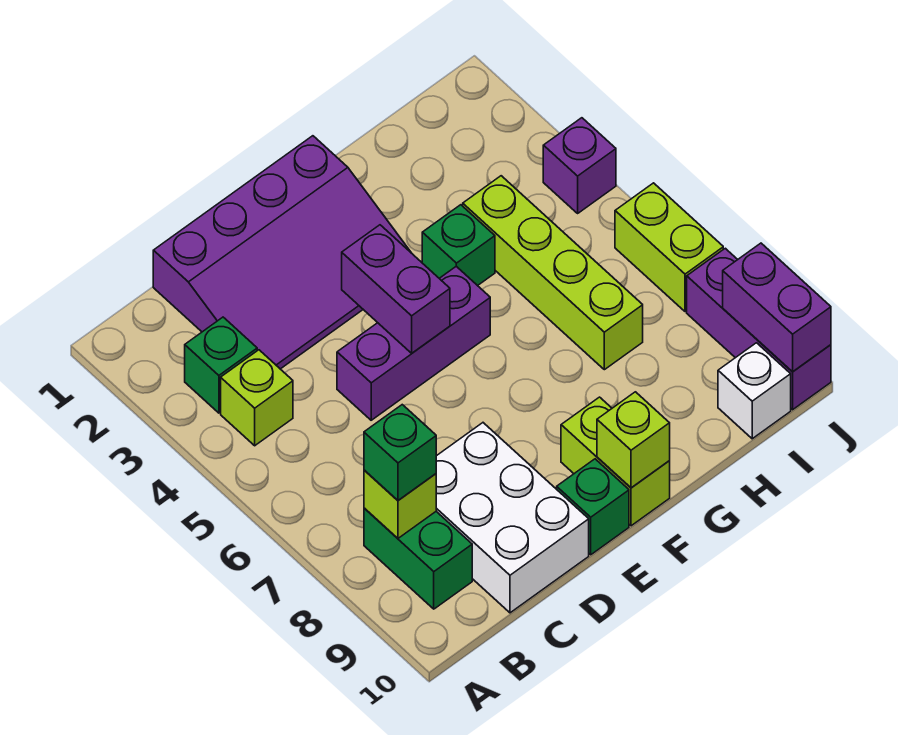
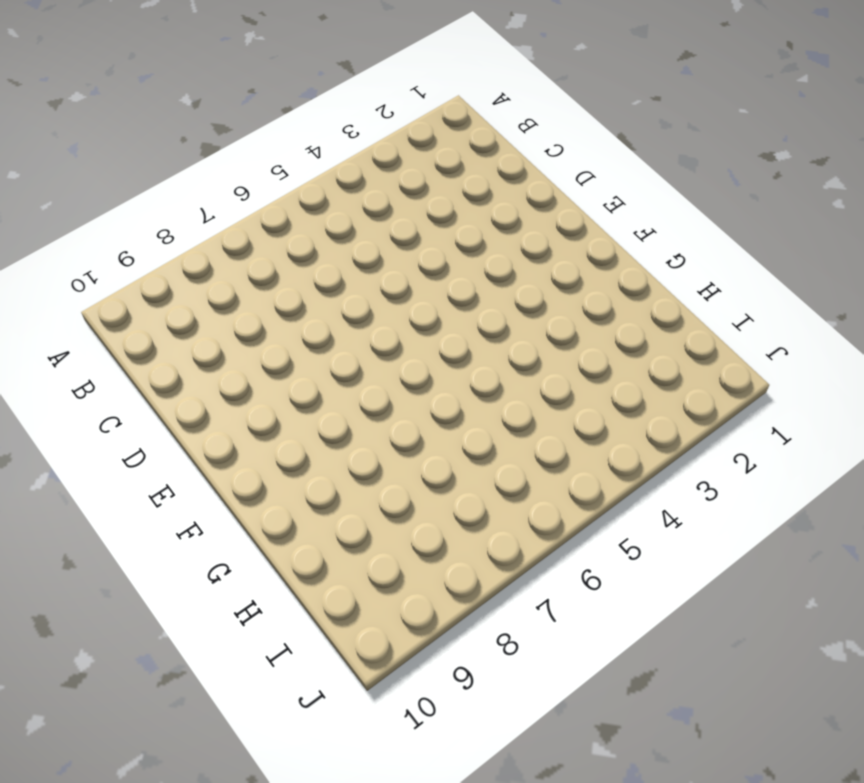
none -> green brick B3 level 1
none -> lime brick B4 level 1
none -> green brick B8:B9 level 1

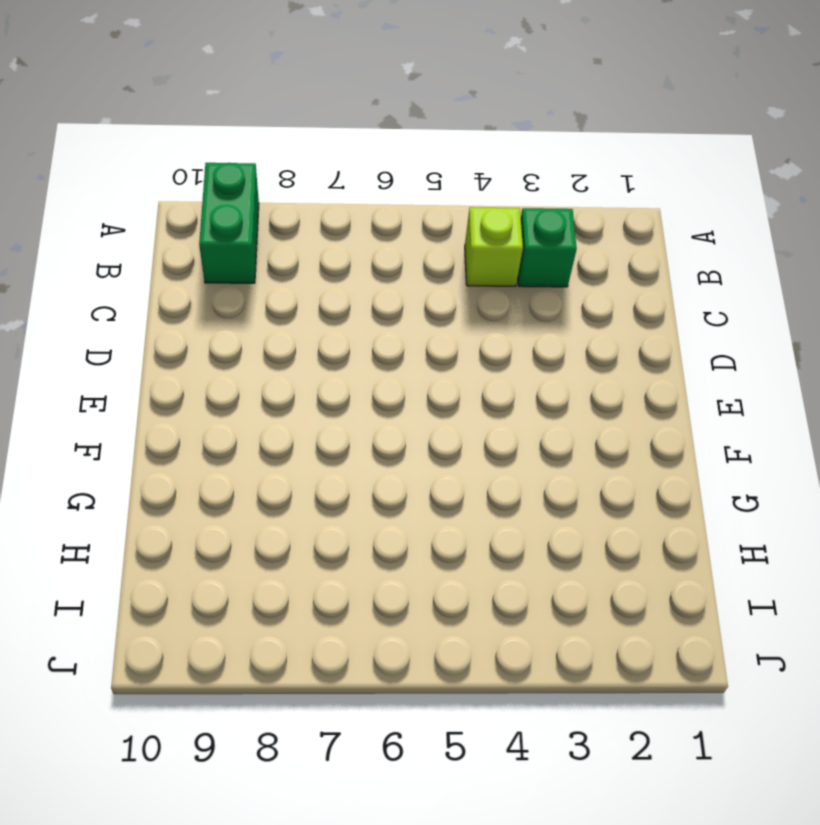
green brick A9:B9 level 1 -> green brick B8:B9 level 1
none -> purple slope C1:F3 level 1 top 1
none -> white brick C8:D10 level 1
none -> purple brick D5:F5 level 1

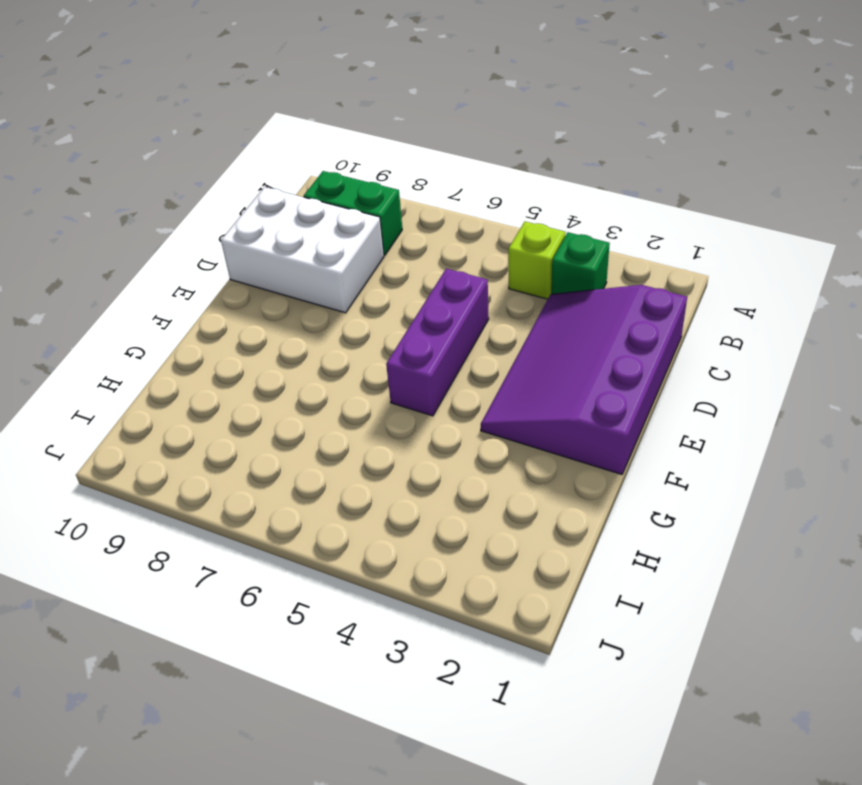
none -> green brick E10 level 1
none -> lime brick F9:F10 level 1
none -> green brick G4 level 1

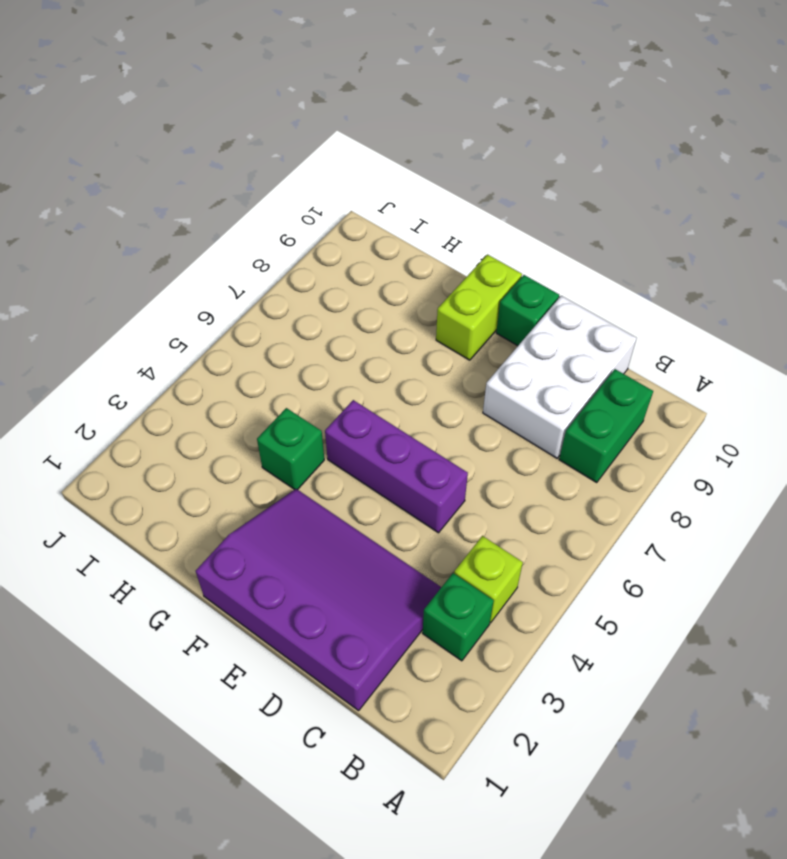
none -> lime brick H4:H7 level 1
none -> white brick I10 level 1
none -> purple brick J4 level 1

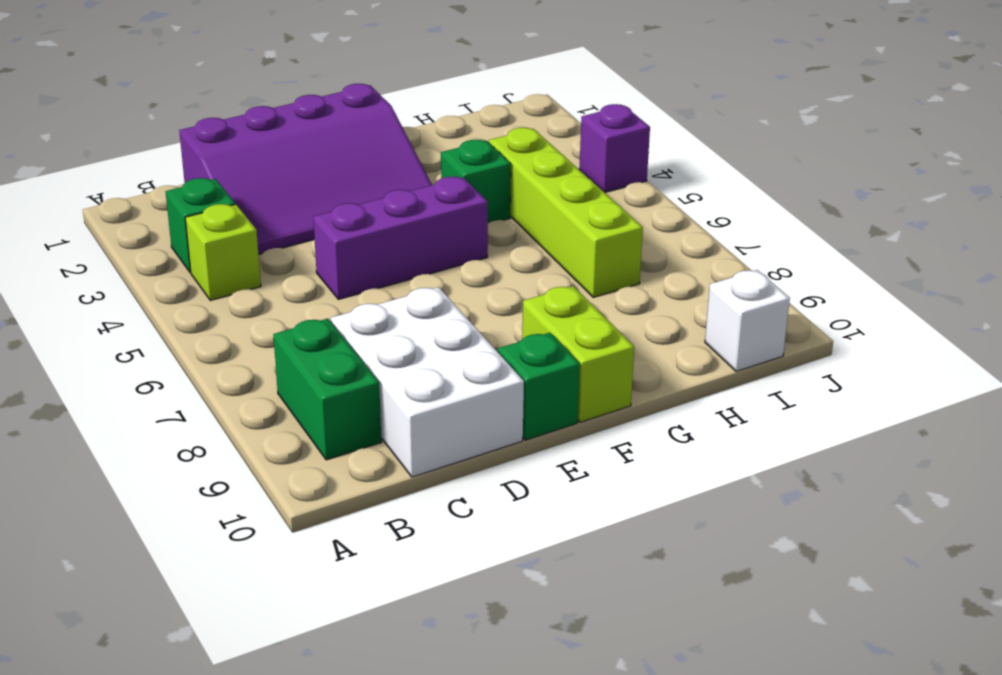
none -> lime brick J6:J7 level 1
none -> purple brick J8:J10 level 1
none -> lime brick B8 level 2

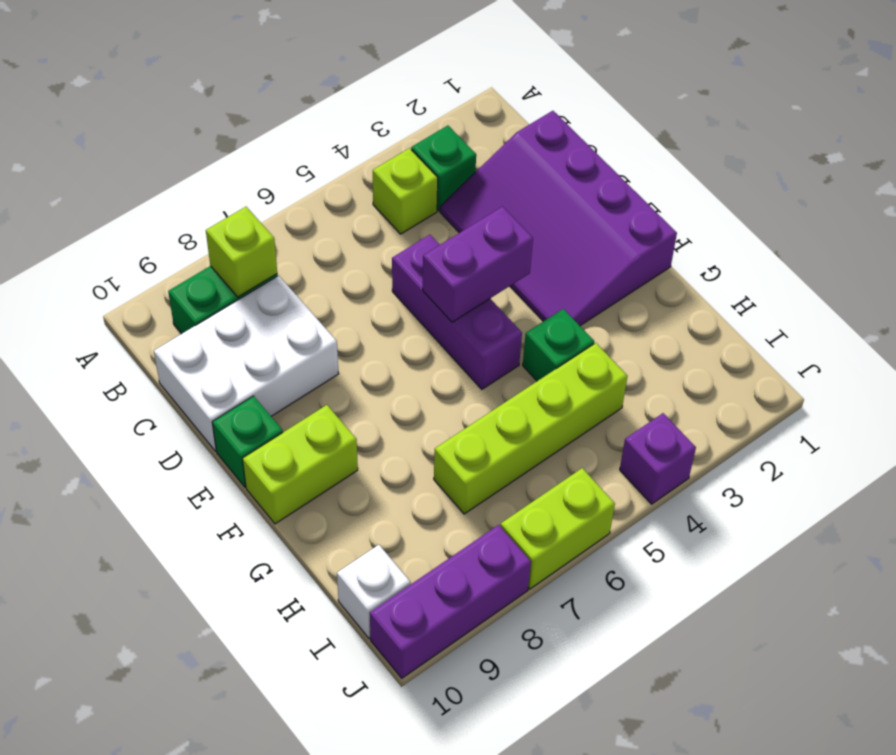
none -> lime brick F10 level 2
none -> purple brick J9:J10 level 2
none -> green brick B8 level 3

